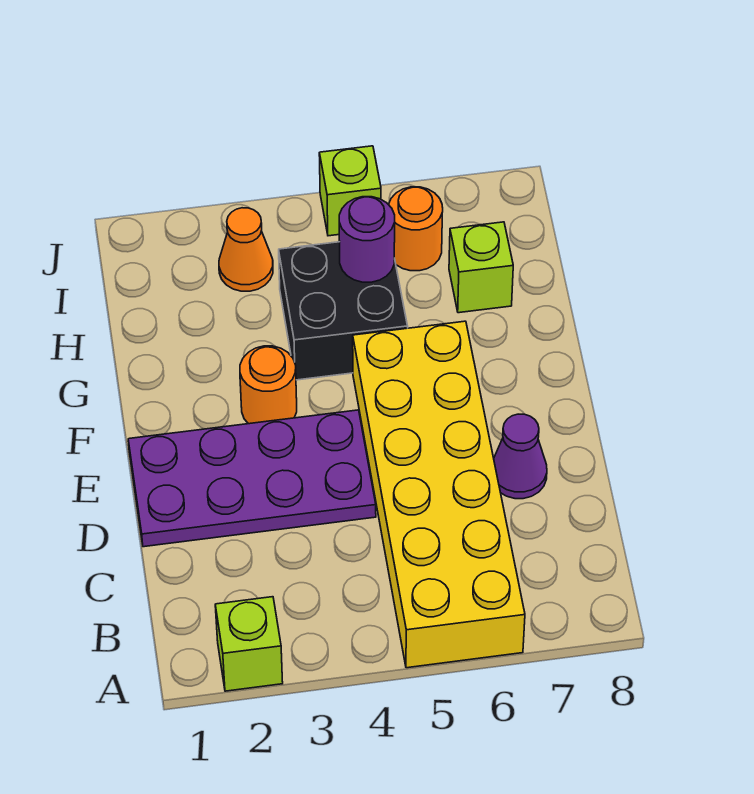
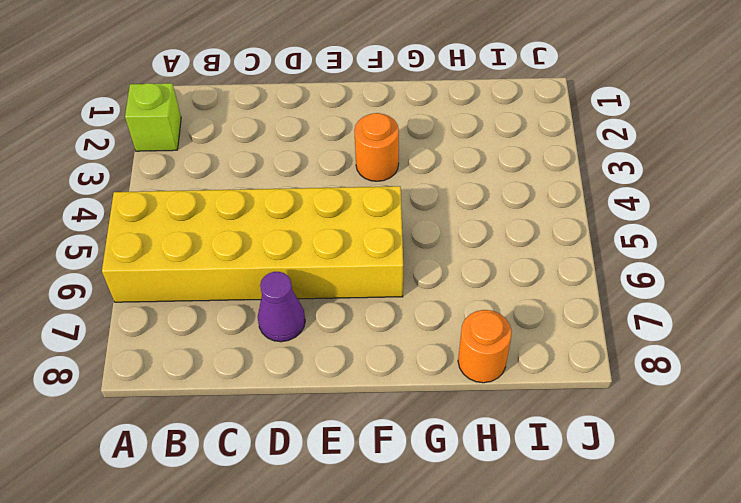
orange round brick H8 level 1 -> orange round brick I6 level 1
none -> purple plate D1:E4 level 1
none -> black brick G4:H5 level 1

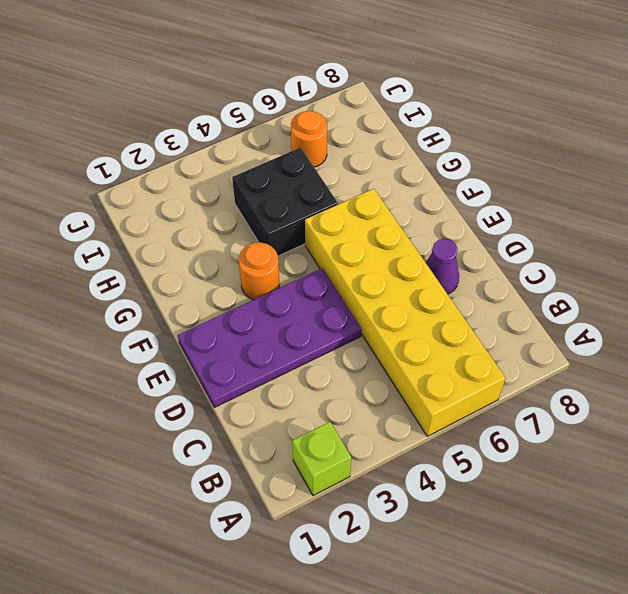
none -> lime brick H7 level 1
none -> orange cone I3 level 1

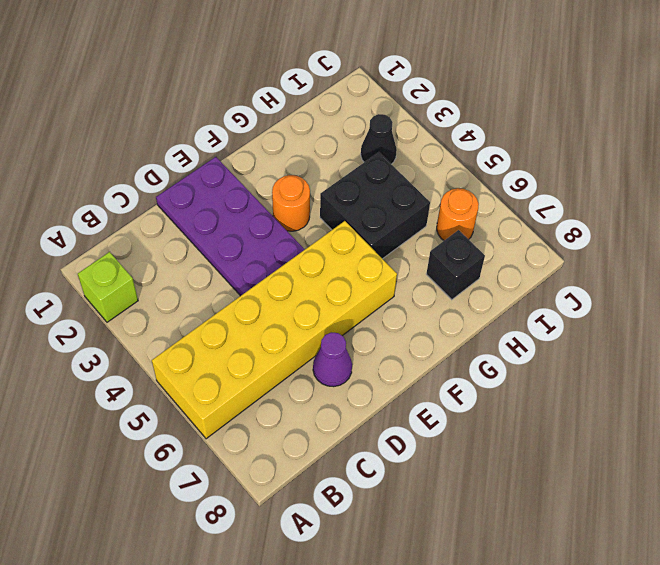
black brick H7 level 1 -> lime brick H7 level 1
black cone I3 level 1 -> orange cone I3 level 1
none -> lime brick J5 level 1
none -> purple round brick H5 level 2

